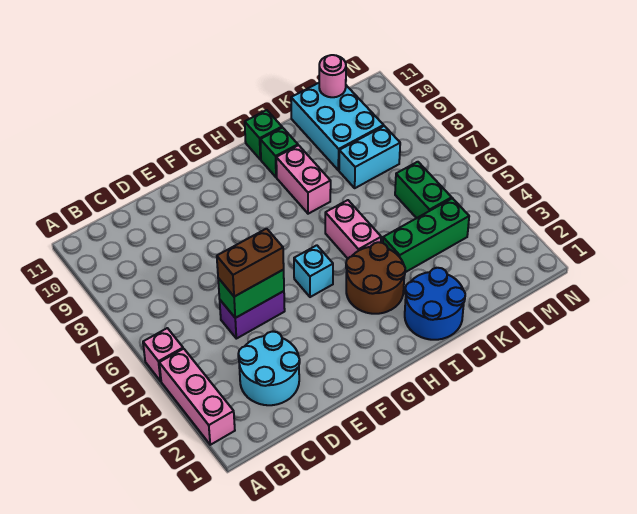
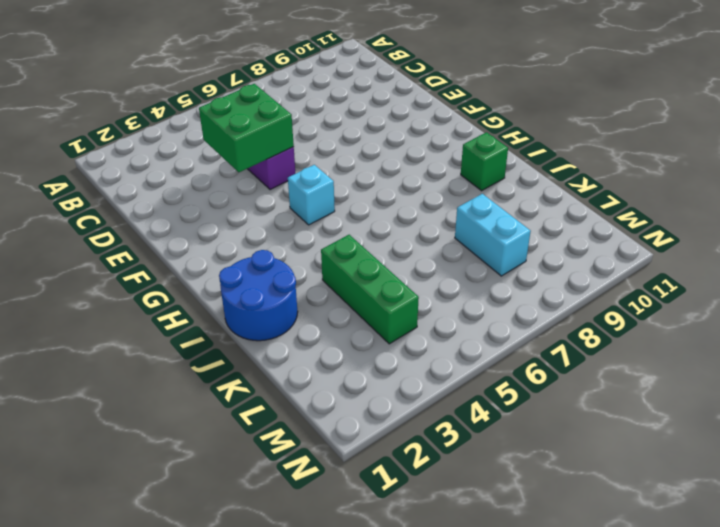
green brick D4:E5 level 2 -> green brick D5:E5 level 2
none -> pink brick A2:A4 level 1
none -> pink brick A5 level 1
none -> cyan round brick C2:D3 level 1

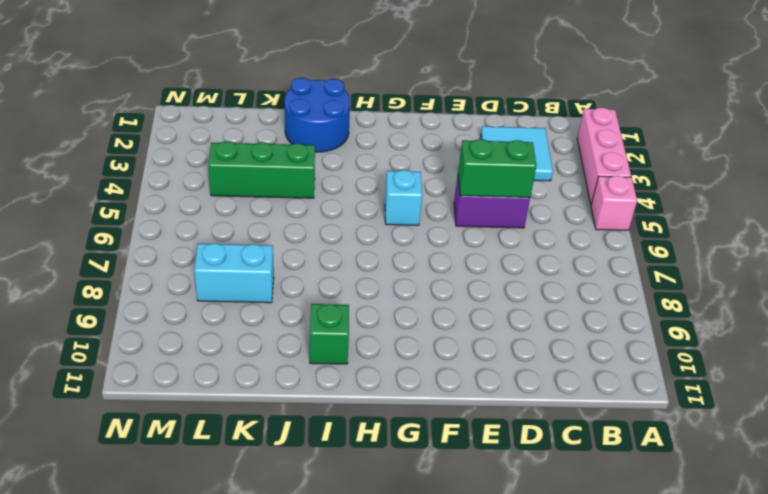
cyan tile C2:D3 level 1 -> cyan round brick C2:D3 level 1
none -> brown round brick H3:I4 level 1
none -> pink brick I5:I6 level 1
none -> pink brick I8:I9 level 1

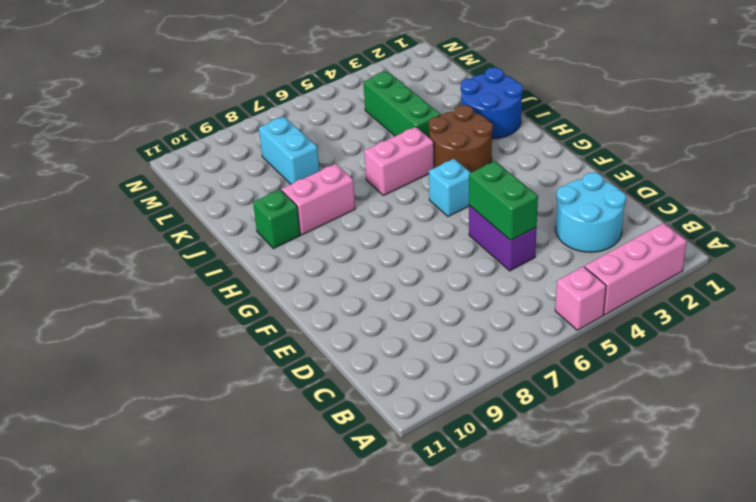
none -> green brick I11 level 1
none -> cyan brick K9:L11 level 1
none -> green brick L5:L6 level 1

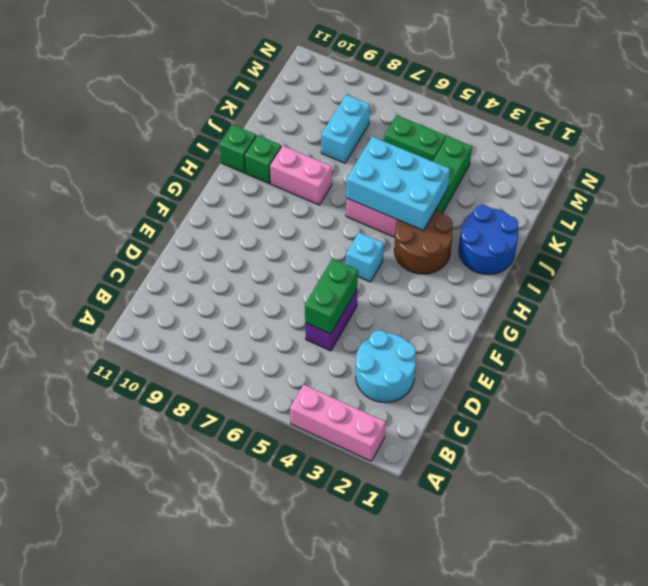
cyan brick I4:J6 level 2 -> cyan brick K9:L11 level 1
none -> pink brick A5 level 1
none -> pink round brick L11 level 2
none -> brown brick D5:E5 level 3

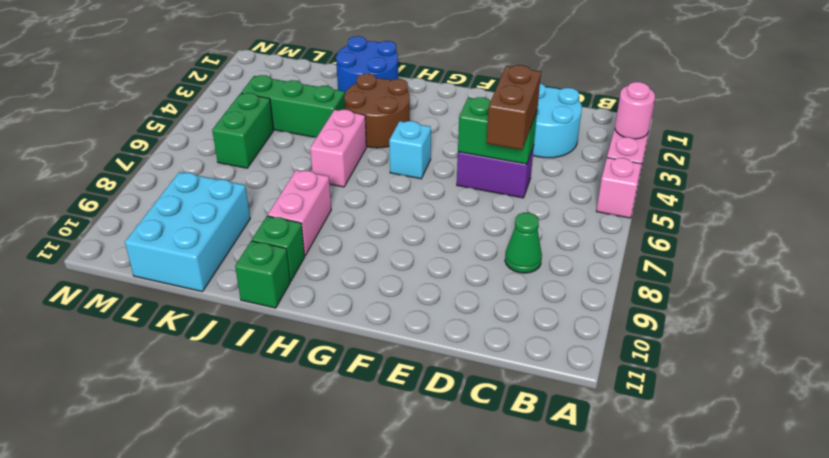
pink round brick A3 level 2 -> pink round brick L11 level 2
green cone C8 level 1 -> none
brown brick D5:D6 level 3 -> brown brick D5:E5 level 3
none -> cyan brick K8:L8 level 1

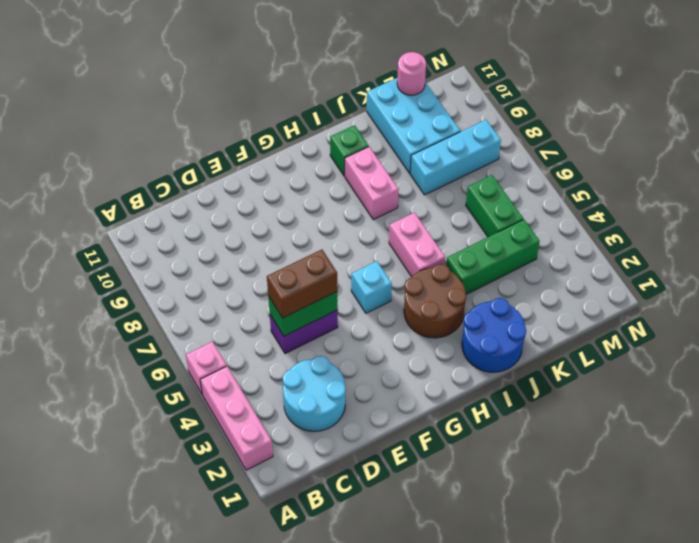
cyan brick K8:M8 level 1 -> cyan brick K8:L8 level 1
none -> green brick I11 level 1

